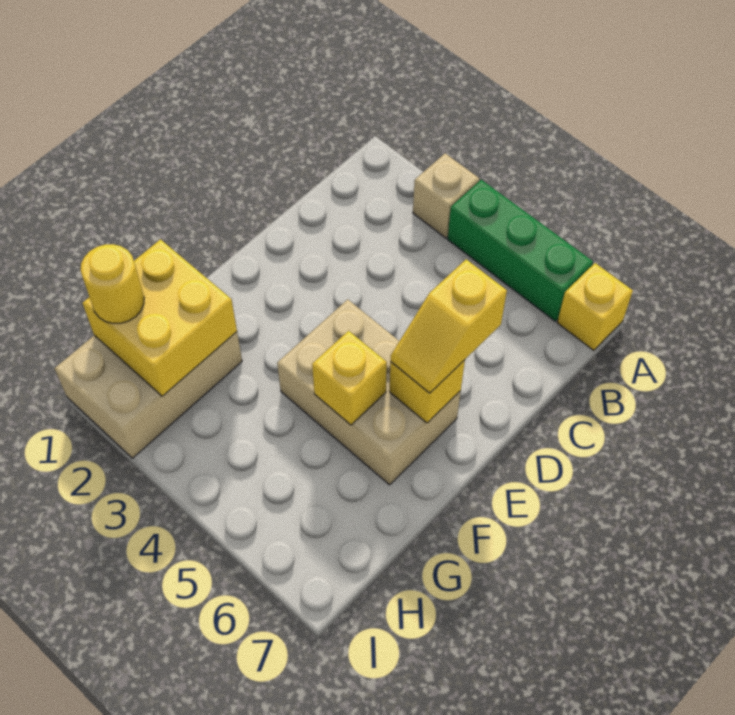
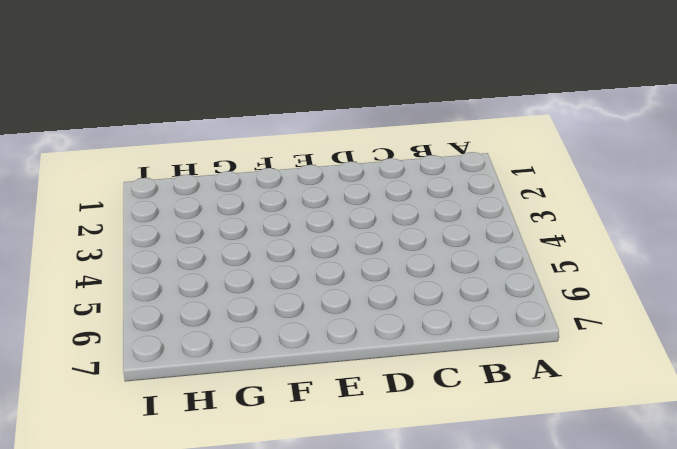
none -> tan brick A3 level 1
none -> green brick A4:A6 level 1

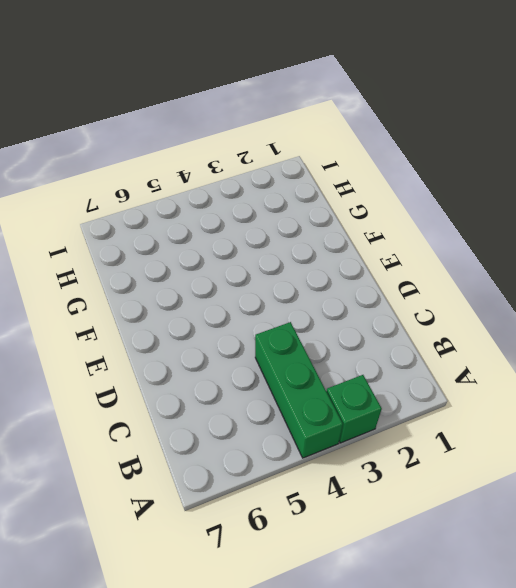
green brick A3 level 1 -> tan brick A3 level 1
green brick A4:C4 level 1 -> green brick A4:A6 level 1
none -> yellow brick A7 level 1
none -> tan brick E4:F6 level 1

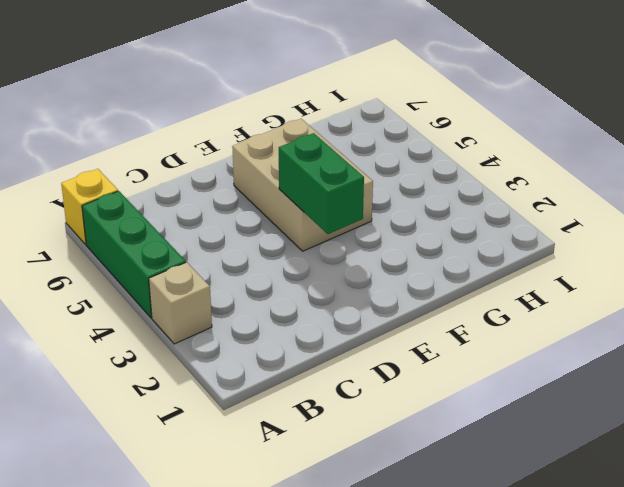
green brick E3:E4 level 2 -> none
none -> tan brick G1:I2 level 1
none -> yellow brick E6 level 2

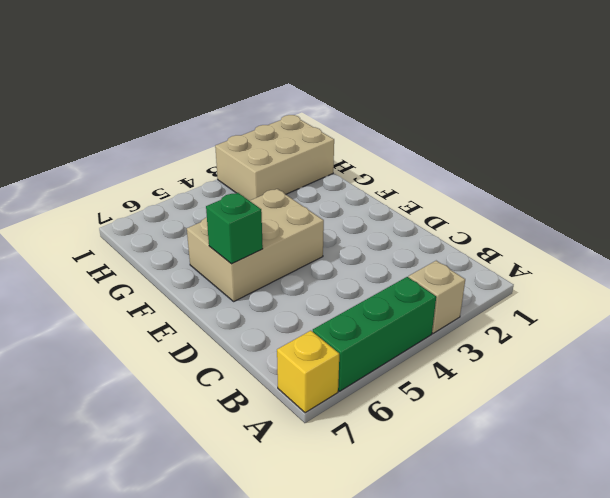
green brick E6 level 2 -> yellow brick E6 level 2
tan brick H1:I3 level 1 -> tan brick G1:I2 level 1
none -> yellow brick F5 level 2
none -> yellow brick G1:H2 level 2

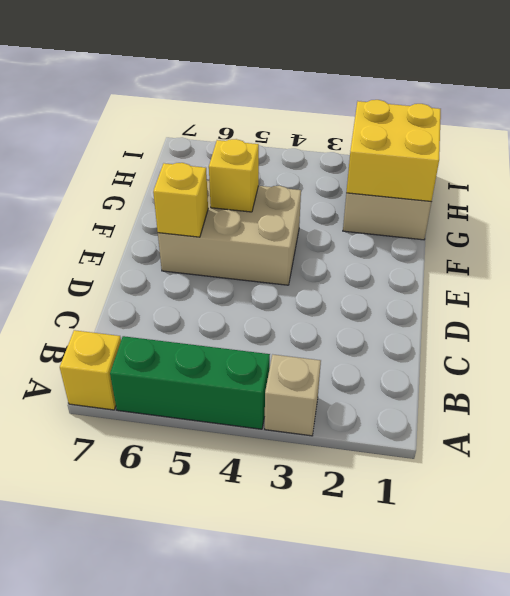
none -> yellow slope D6:E6 level 3 top D
none -> yellow round brick H1 level 3

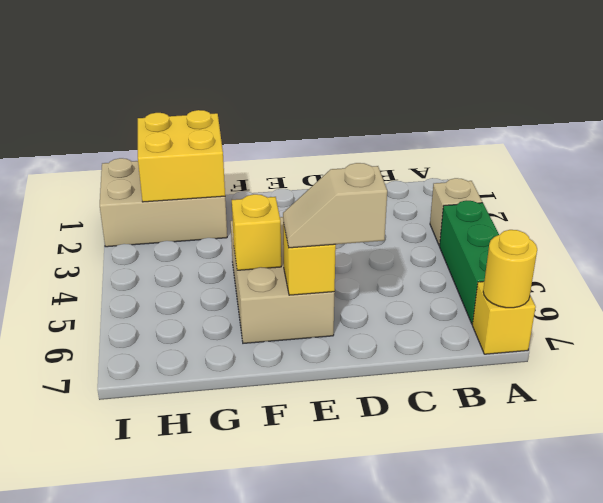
yellow round brick A7 level 2 -> yellow round brick H1 level 3
tan slope D6:E6 level 3 top D -> yellow slope D6:E6 level 3 top D

